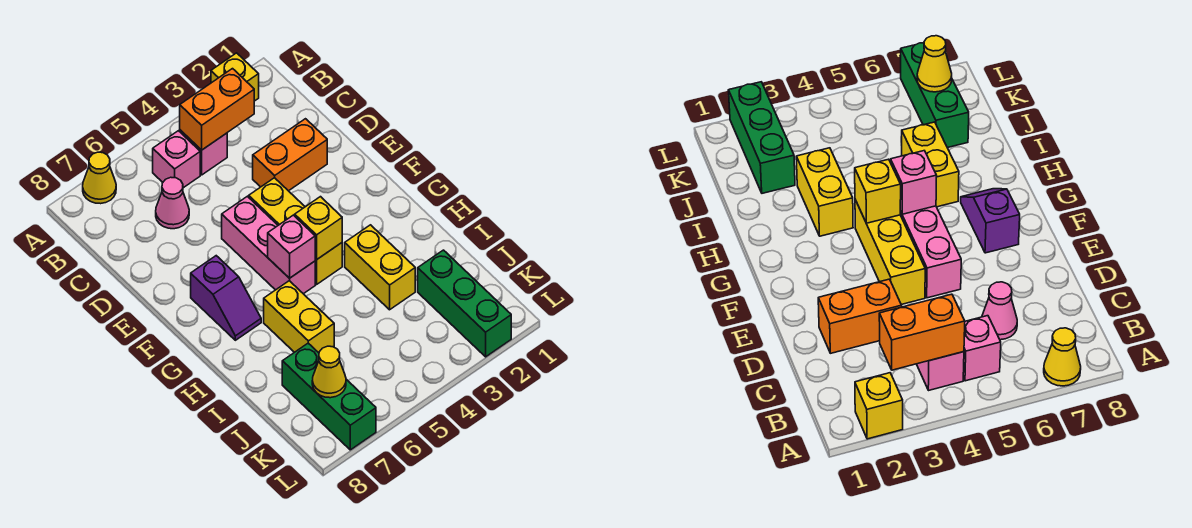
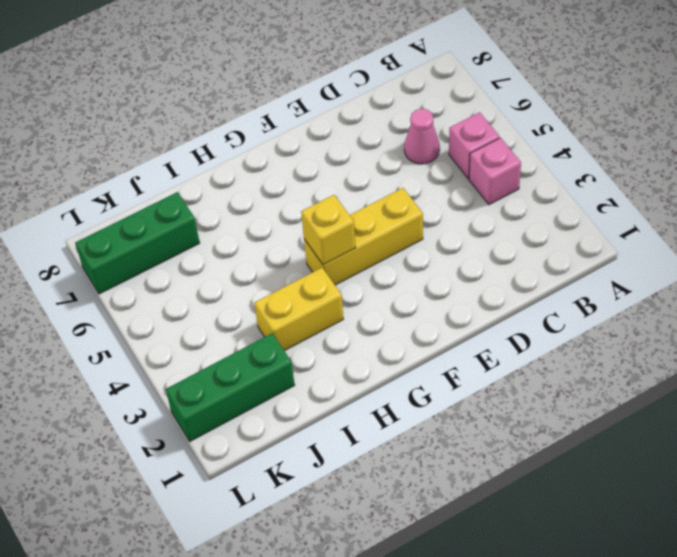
none -> yellow brick A2 level 1
none -> yellow cone A7 level 1
none -> orange brick D2:D3 level 1

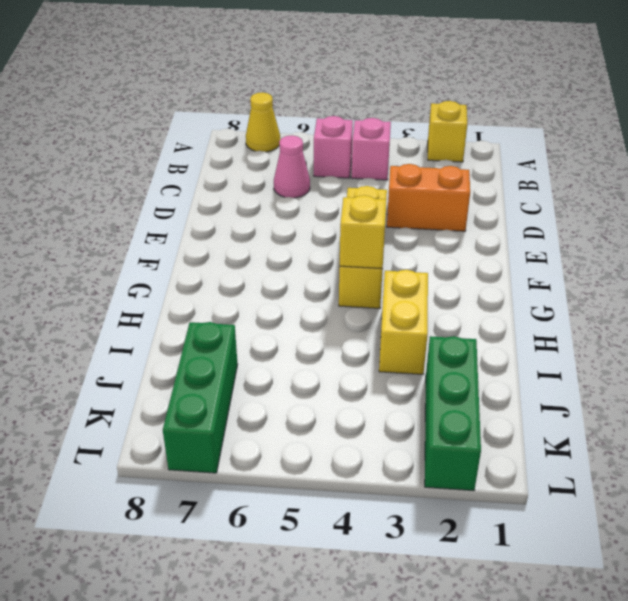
none -> pink brick E5:G5 level 1
none -> purple slope F7:G7 level 1 top F
none -> yellow brick H6:I6 level 1

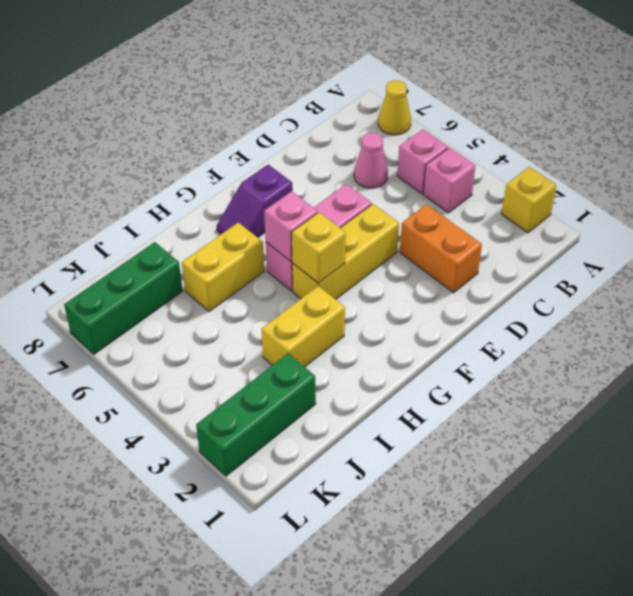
none -> orange brick B3:B4 level 2
none -> yellow cone K7 level 2

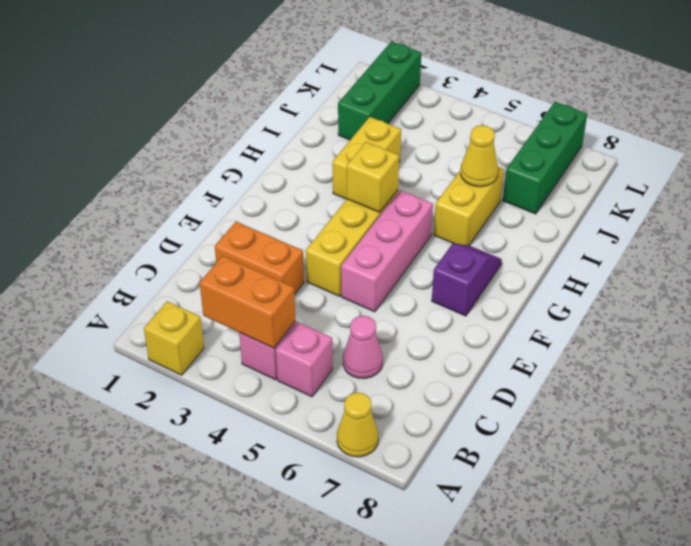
yellow cone I6 level 2 -> yellow cone K7 level 2
none -> pink brick G5 level 2

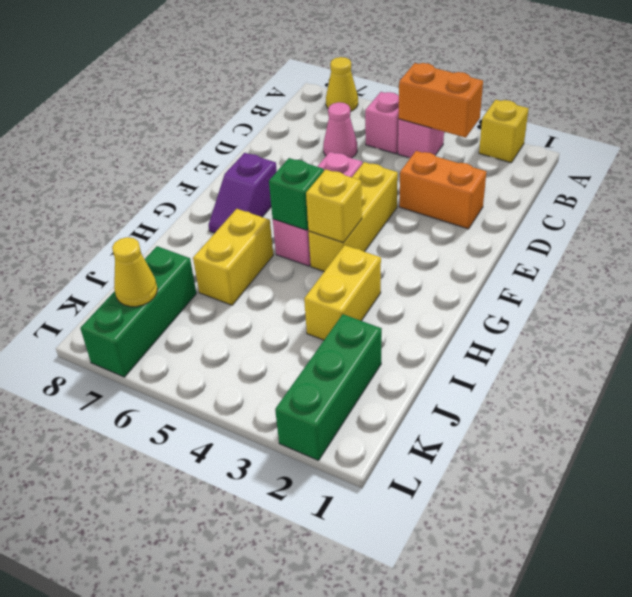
green brick G5 level 2 -> pink brick G5 level 2

